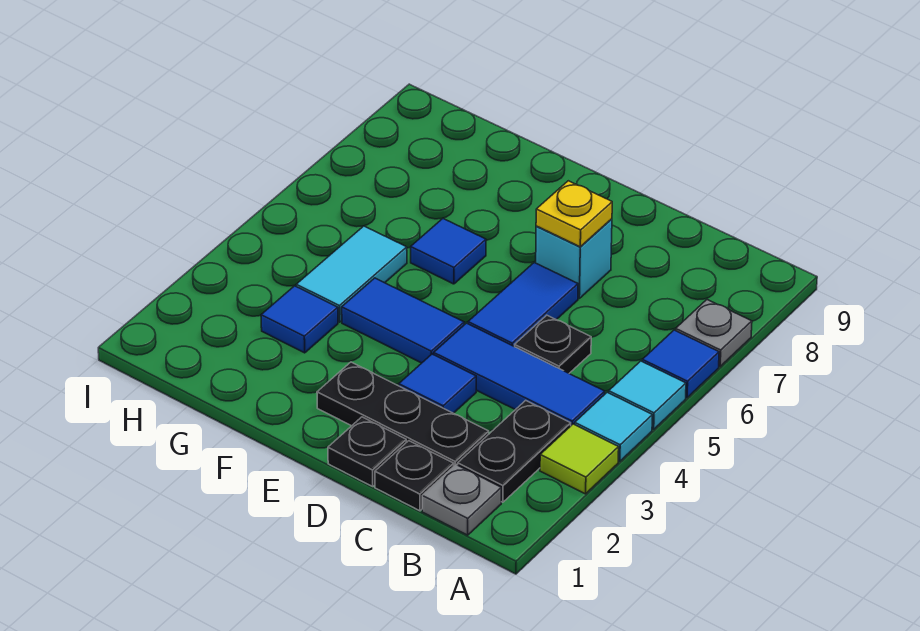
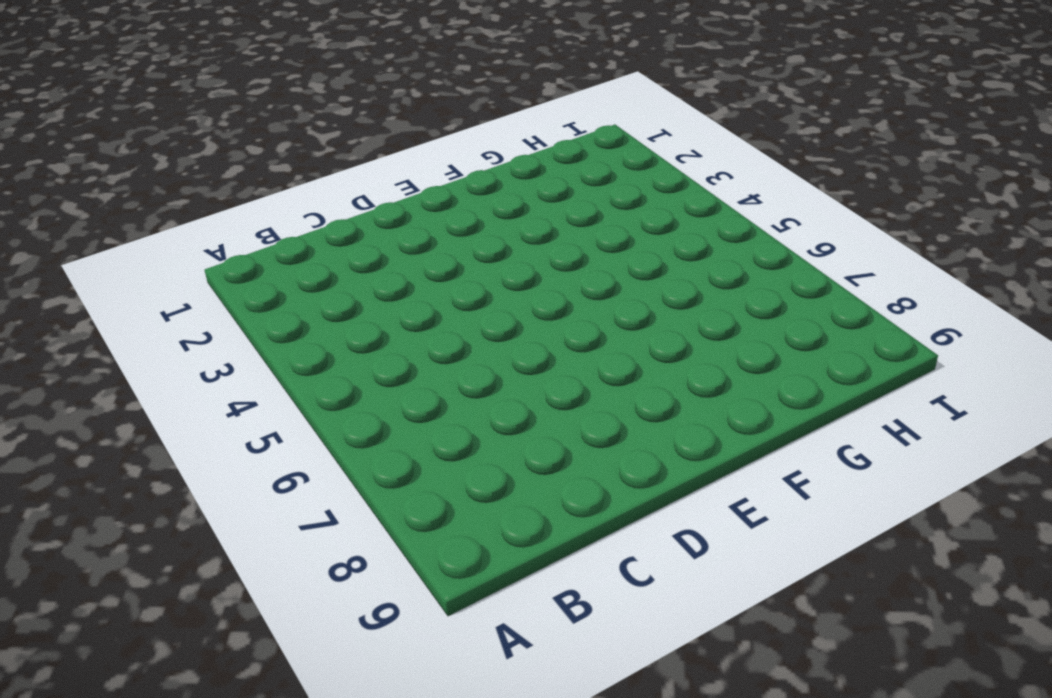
none -> lime tile A3 level 1
none -> cyan tile A4 level 1
none -> cyan tile A5 level 1

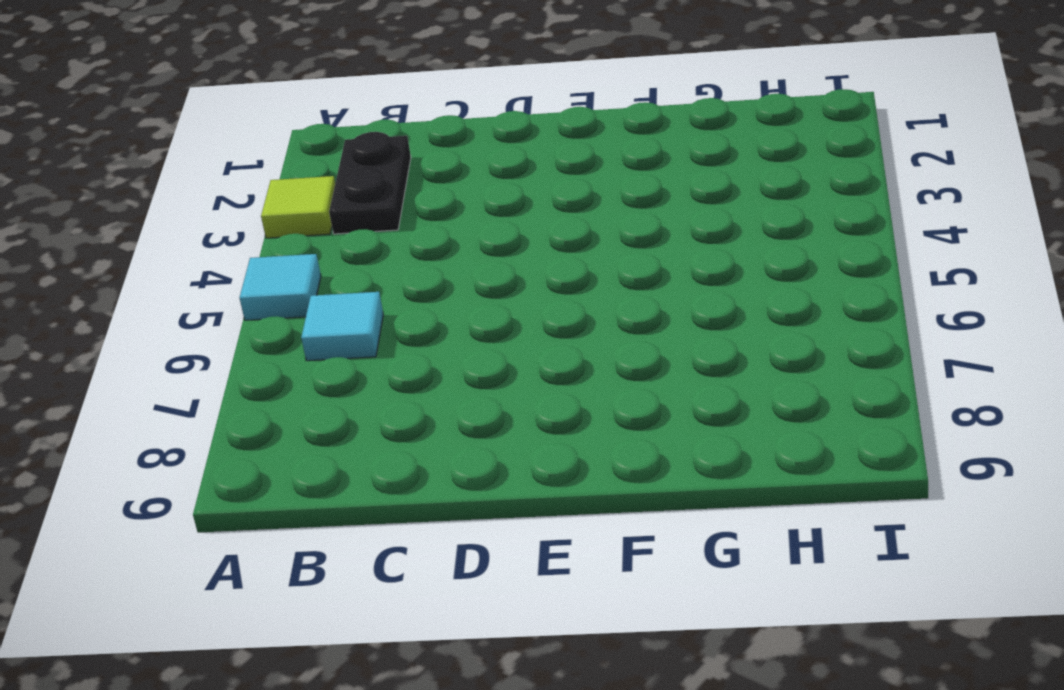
cyan tile B6 level 1 -> cyan tile A4 level 1
none -> blue tile A6 level 1
none -> grey plate A7 level 1
none -> grey plate B1 level 1

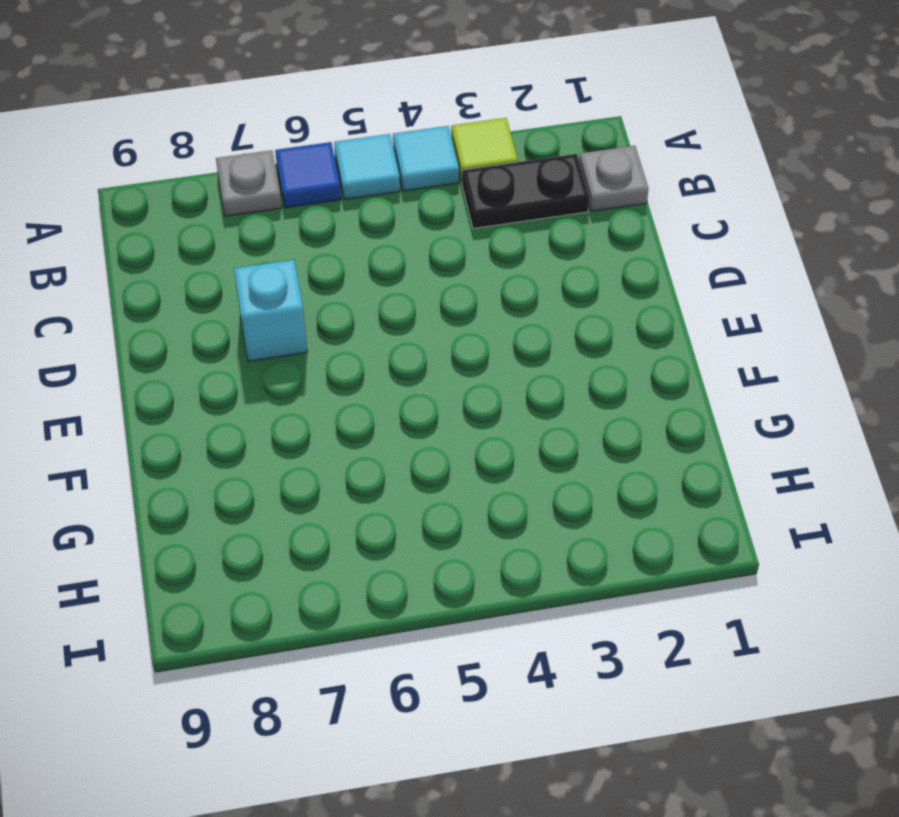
none -> blue tile B4:D4 level 1
none -> black plate C1 level 1
none -> black plate C2:E2 level 1

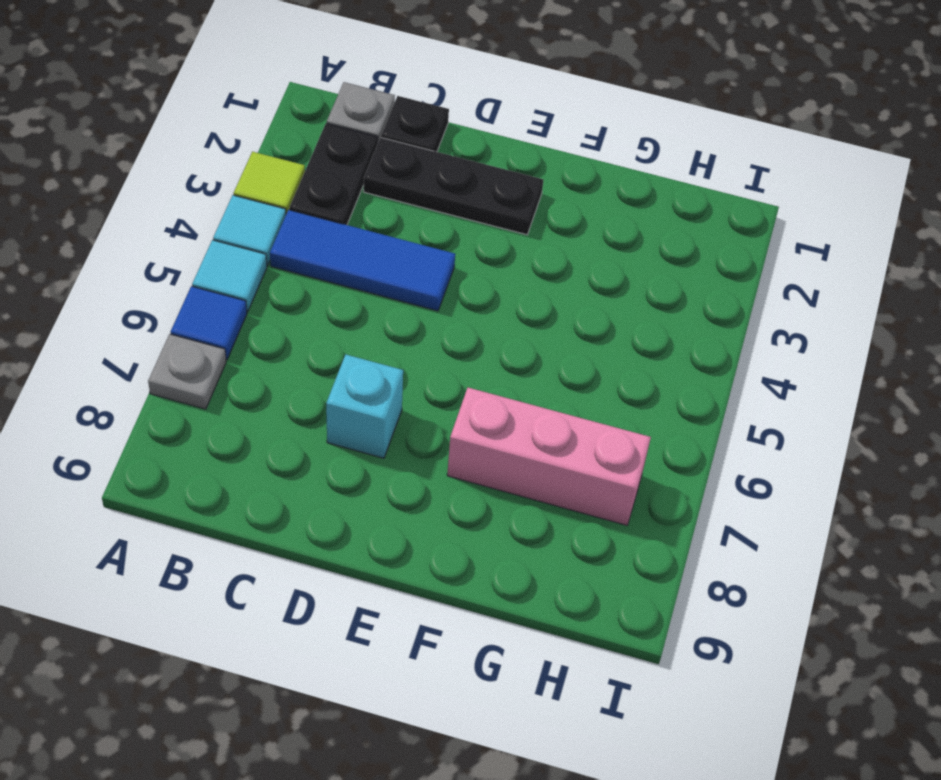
pink brick F7:H7 level 1 -> none
none -> black plate C5 level 1
none -> black plate D1 level 1
none -> blue tile D3 level 1

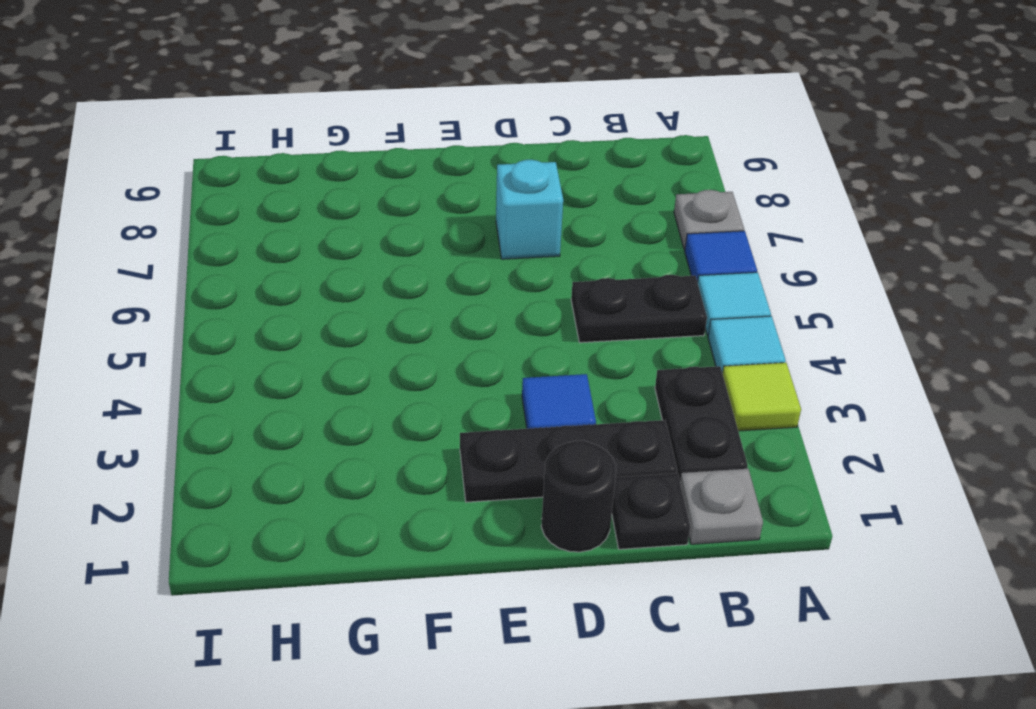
black plate B5:C5 level 1 -> black plate C5 level 1
black round brick D1 level 1 -> black plate D1 level 1
none -> blue tile B4:D4 level 1
none -> blue tile D5:D6 level 1
none -> blue tile E4:F4 level 1

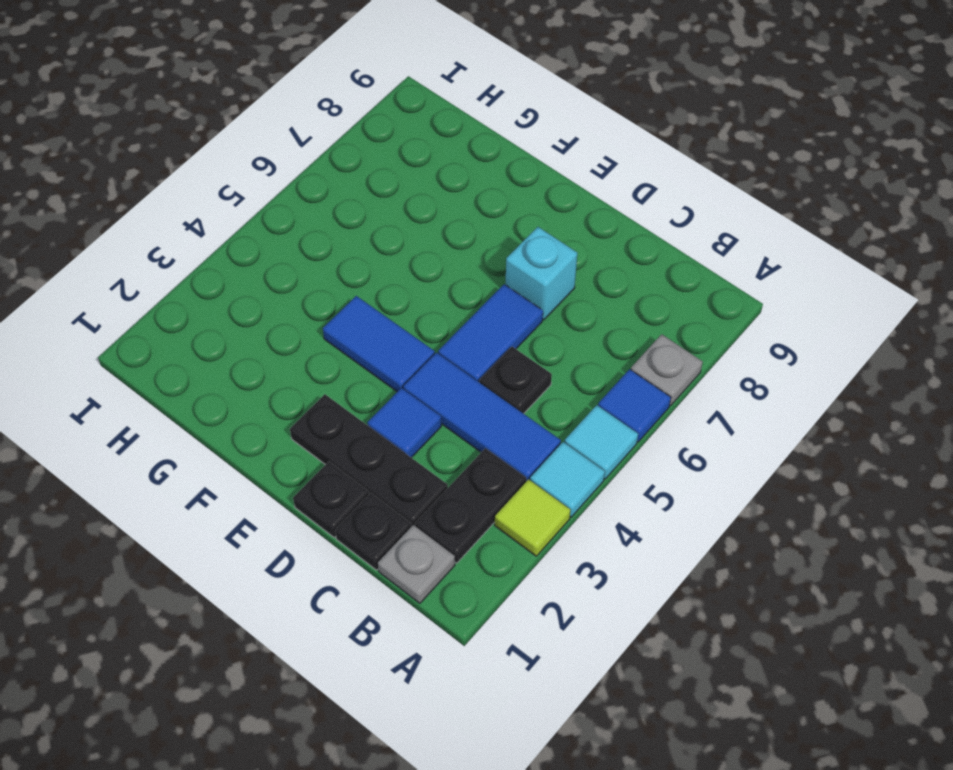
none -> blue tile F6 level 1
none -> blue tile G3 level 1
none -> cyan tile G4:G5 level 1

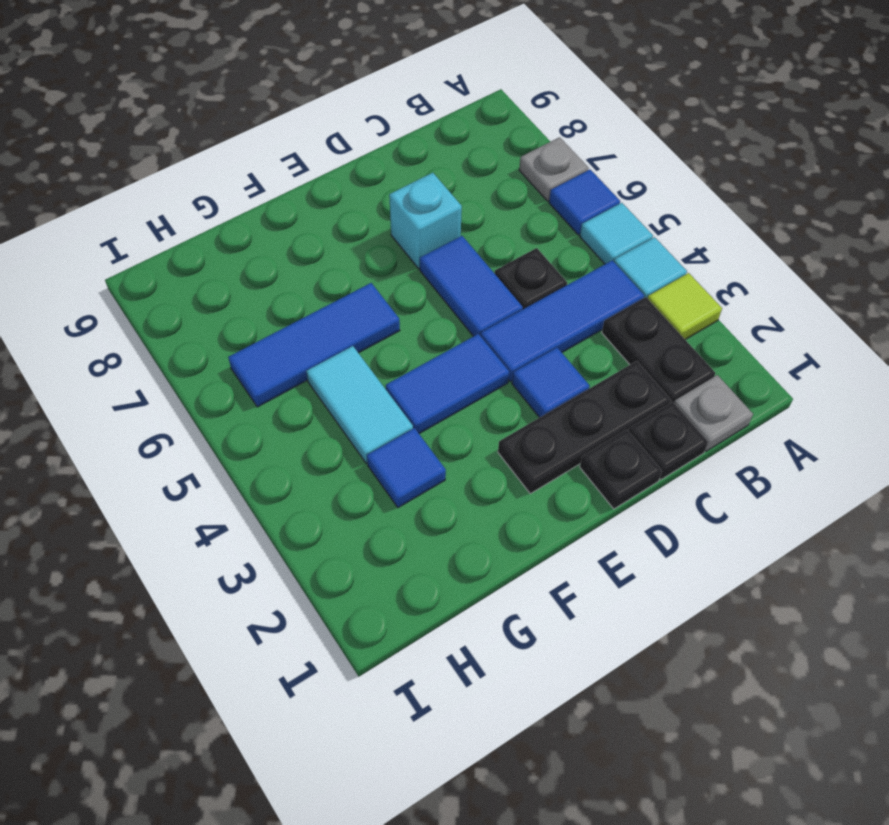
blue tile F6:H6 level 1 -> blue tile F6 level 1
none -> yellow plate D7 level 2

